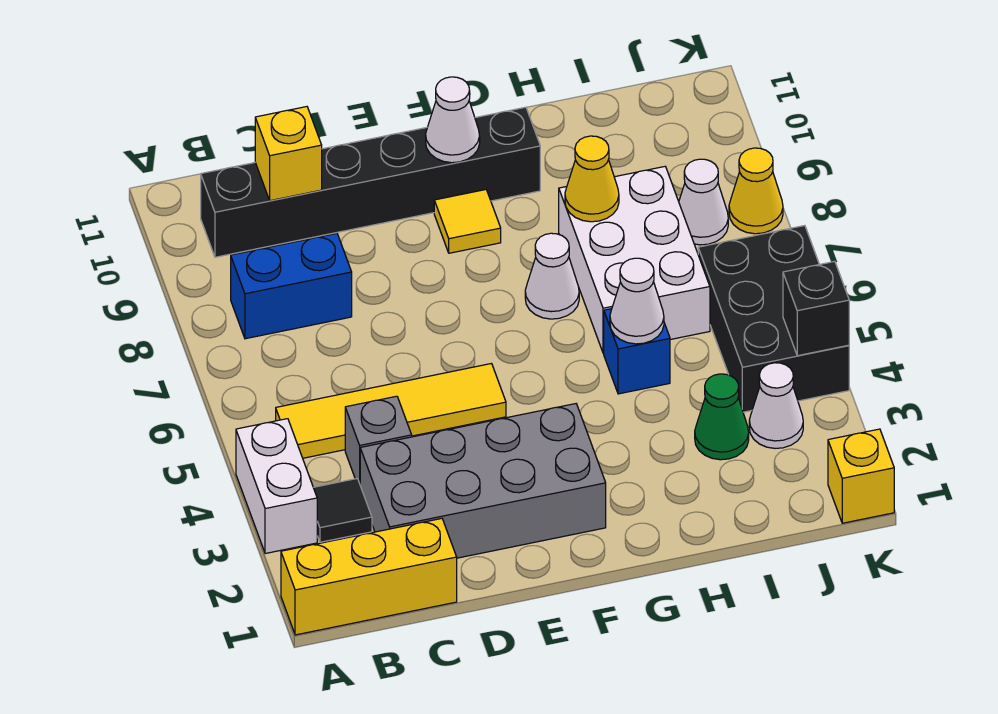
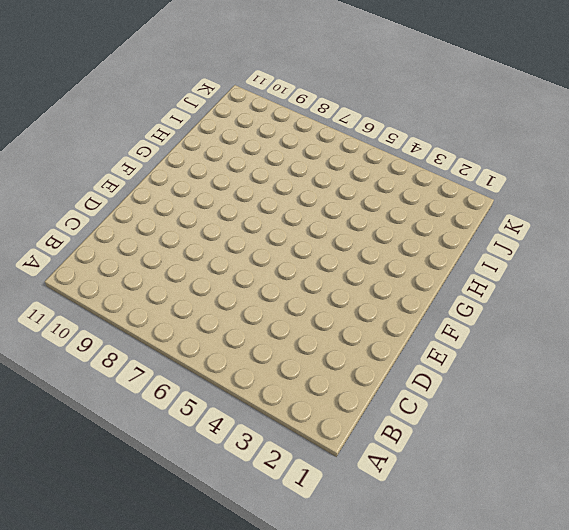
none -> yellow brick A1:C1 level 1
none -> white brick A3:A4 level 1
none -> black tile B3 level 1

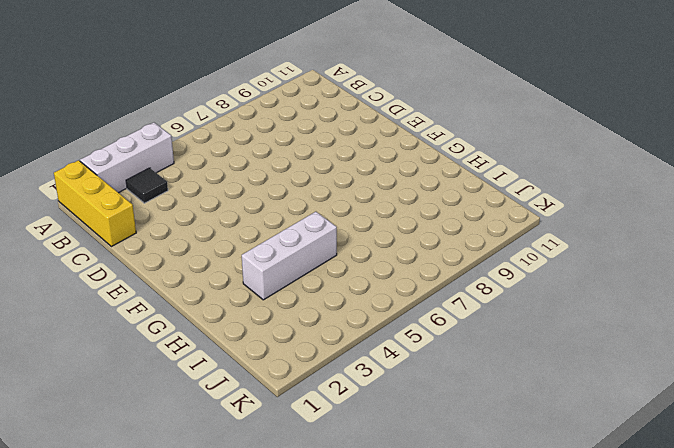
white brick A2:A4 level 1 -> white brick A3:A4 level 1
white brick H3:H5 level 1 -> blue brick H5 level 1
none -> yellow tile B5:E5 level 1
none -> blue brick B8:C8 level 1
none -> black brick B10:G10 level 1

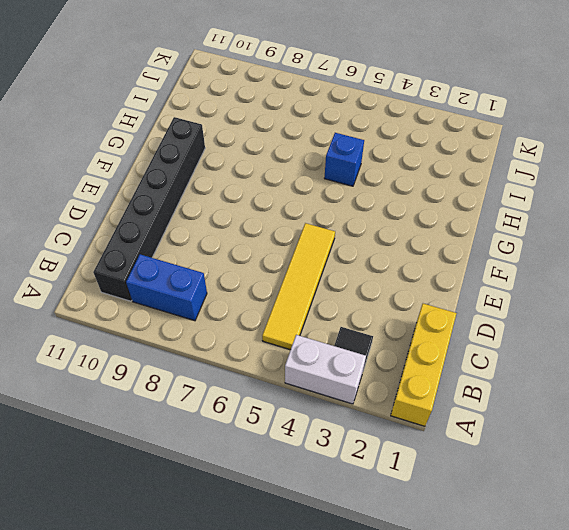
blue brick B8:B9 level 1 -> blue brick B8:C8 level 1
none -> grey brick C2:F3 level 1
none -> grey brick C4 level 1
none -> yellow tile F9 level 1

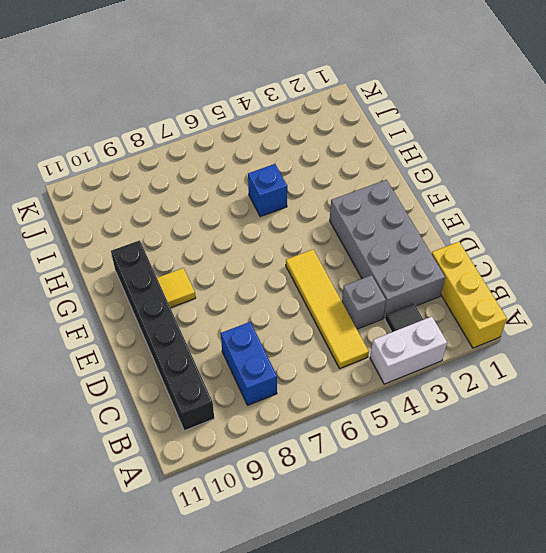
none -> white cone G7 level 1
none -> white brick H6:I8 level 1
none -> green cone I3 level 1

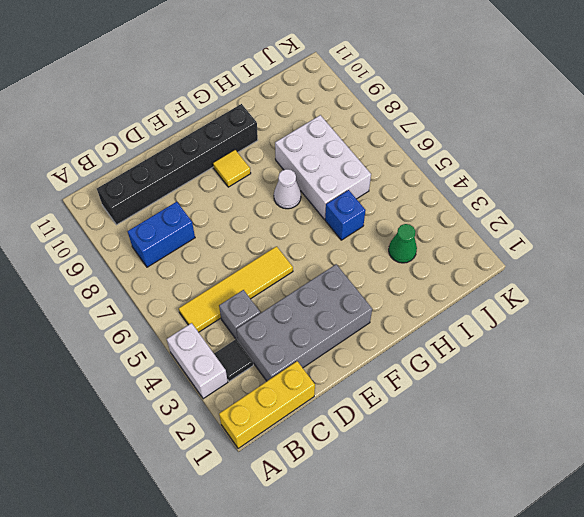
none -> white cone J3 level 1
none -> black brick J4:K6 level 1
none -> white cone J8 level 1

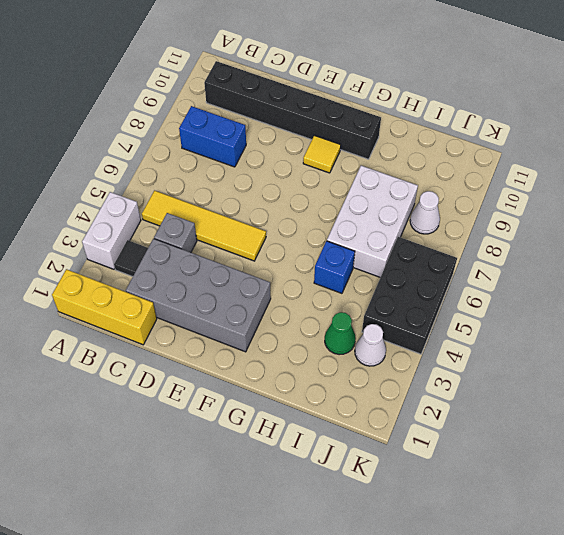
none -> white cone G7 level 1
none -> yellow brick K1 level 1
none -> yellow cone K8 level 1

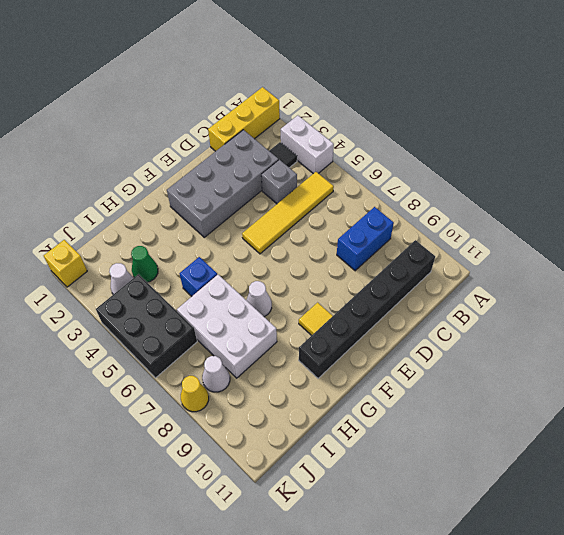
none -> yellow brick C10 level 2
none -> white cone F10 level 2
none -> white cone H5 level 2

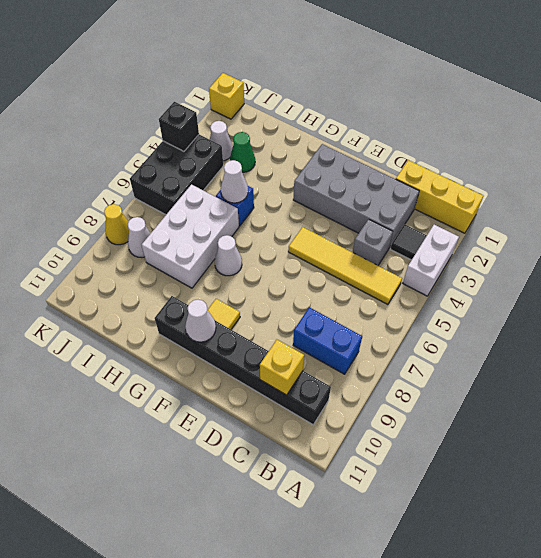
none -> yellow cone H8 level 2

